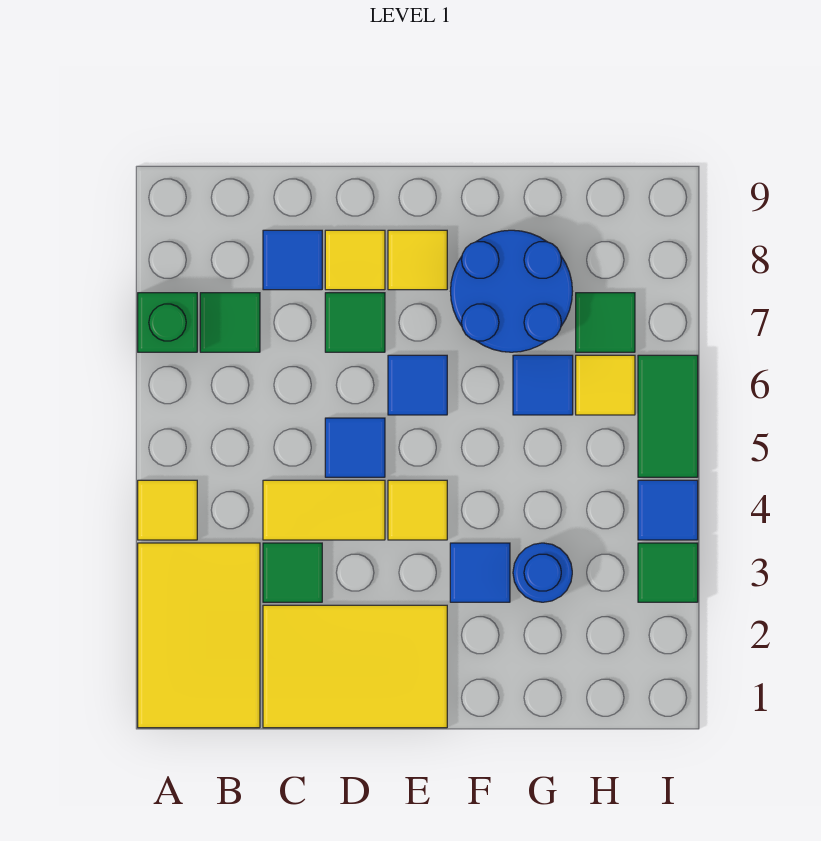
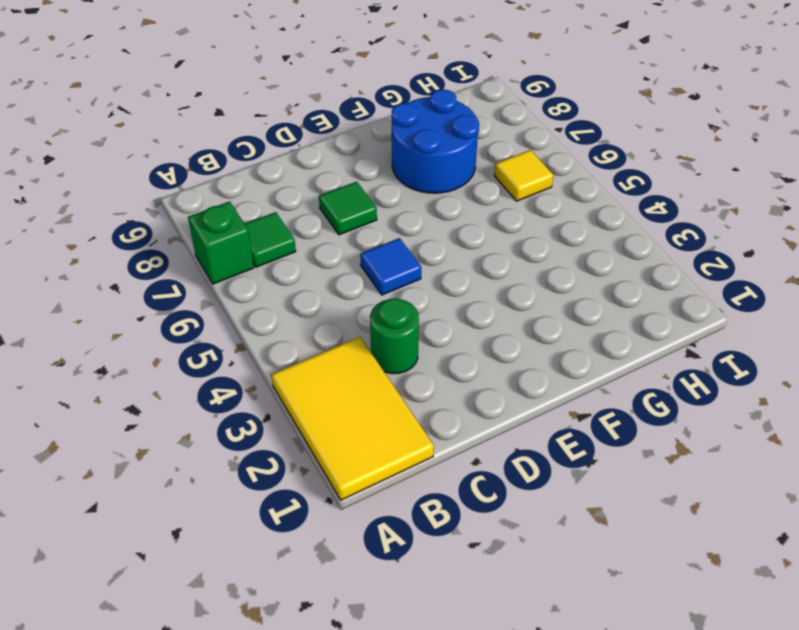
green round brick C3 level 1 -> green tile C3 level 1
none -> yellow tile A4 level 1
none -> yellow tile C1:E2 level 1
none -> yellow tile C4:D4 level 1

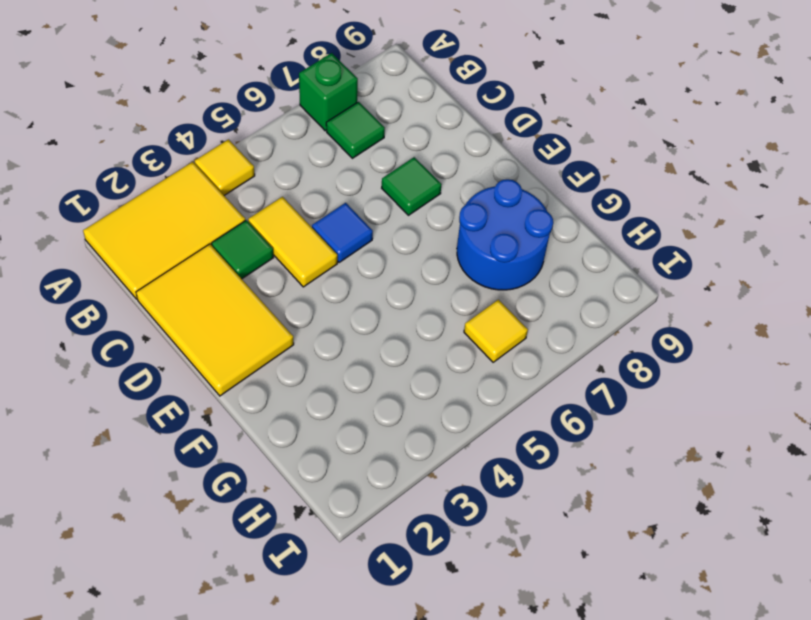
none -> blue tile C8 level 1
none -> yellow tile D8 level 1
none -> yellow tile E4 level 1

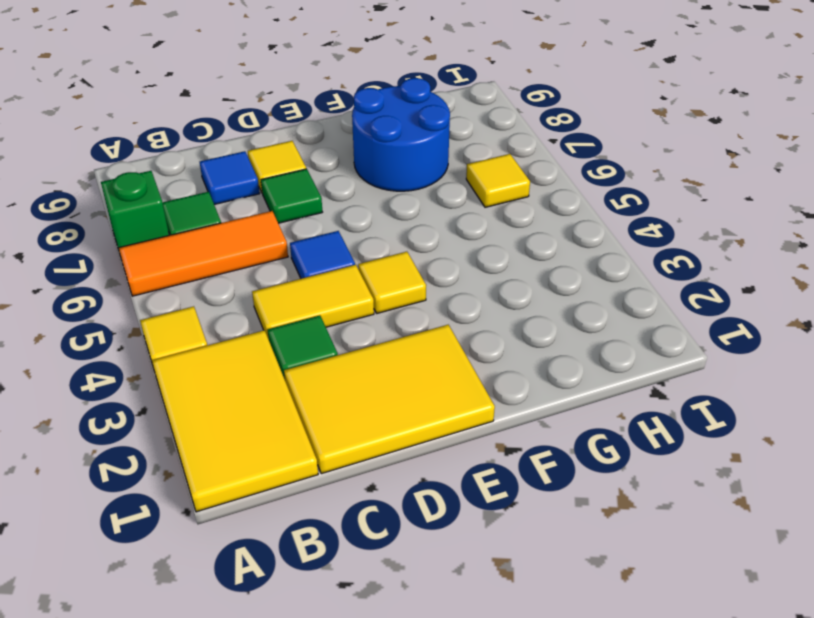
orange tile A6:C6 level 1 -> none
none -> blue tile E6 level 1
none -> yellow tile E8 level 1
none -> blue tile F3 level 1

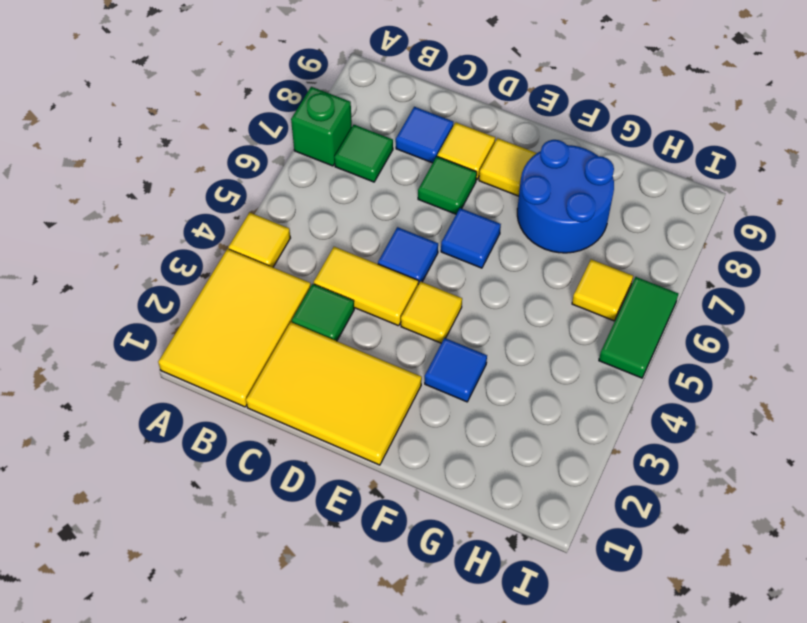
none -> blue round brick G3 level 1
none -> blue tile G6 level 1
none -> green tile H7 level 1

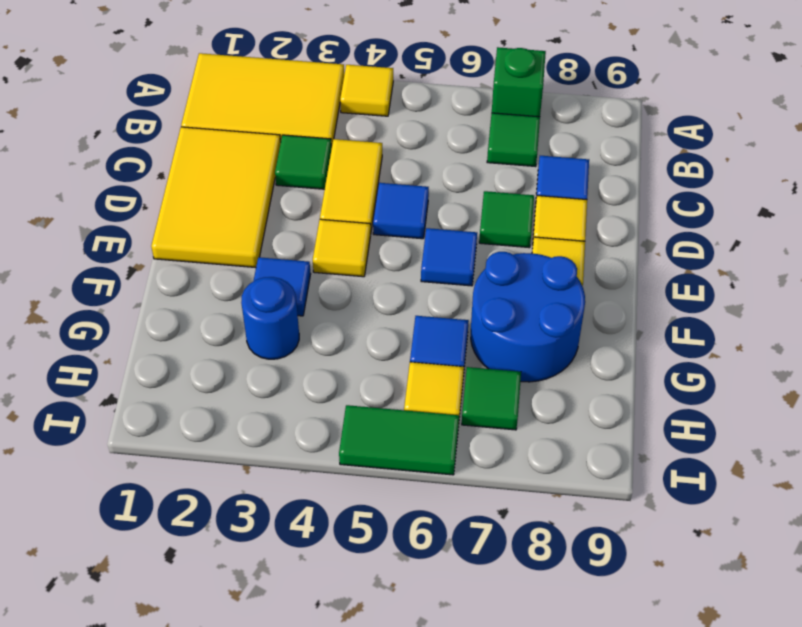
none -> green tile I3 level 1
none -> blue tile I4 level 1

